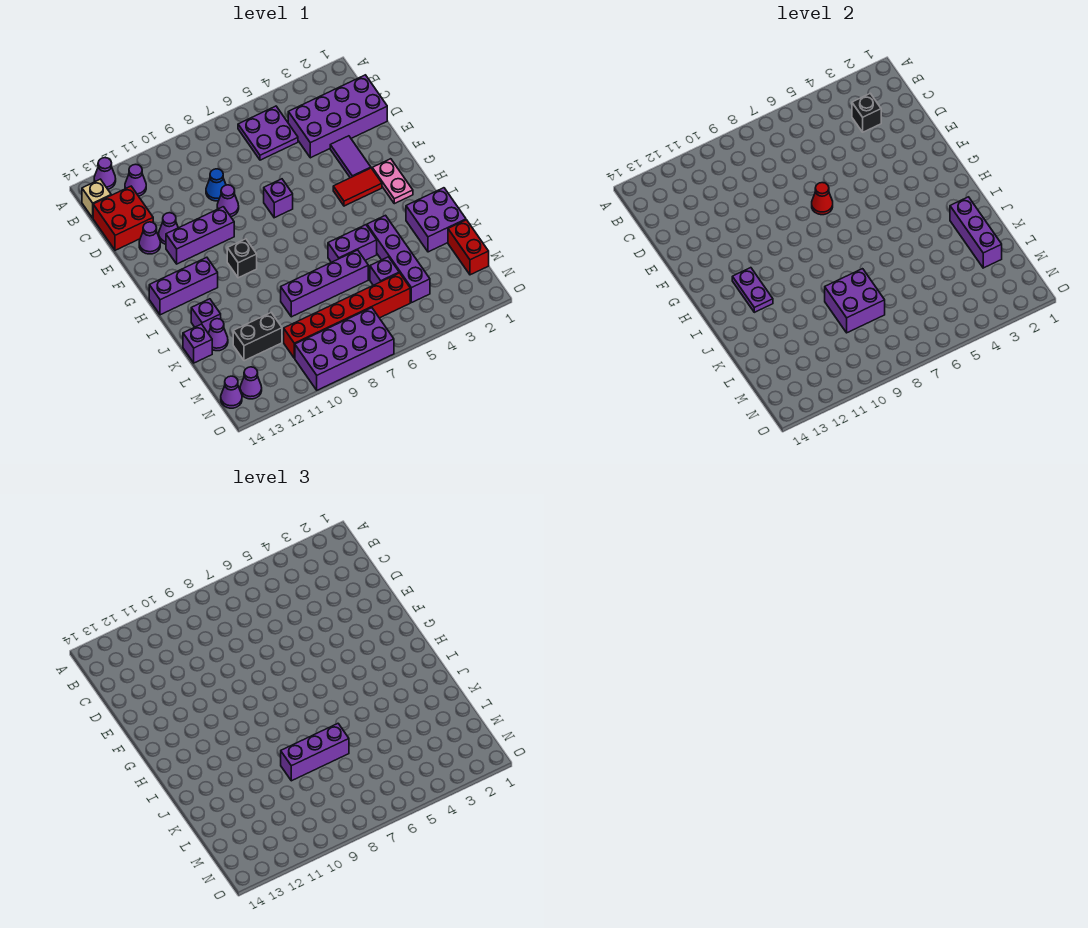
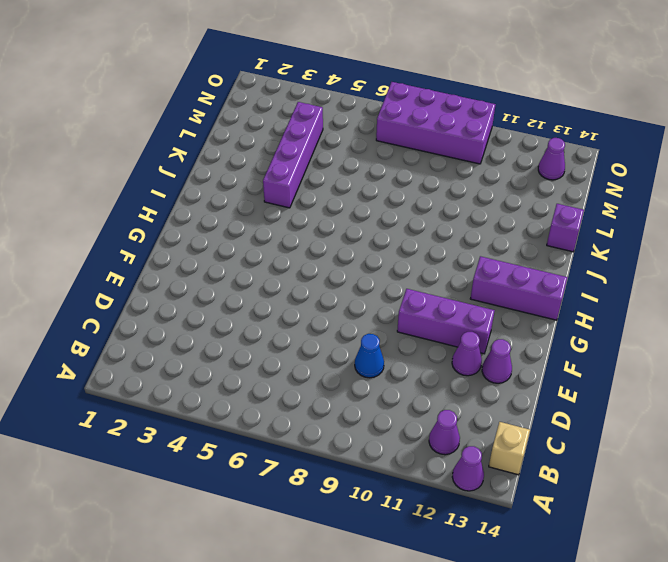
none -> purple plate B5:C6 level 1
none -> purple brick C1:D4 level 1
none -> red brick C13:D14 level 1
none -> purple tile E3:F3 level 1

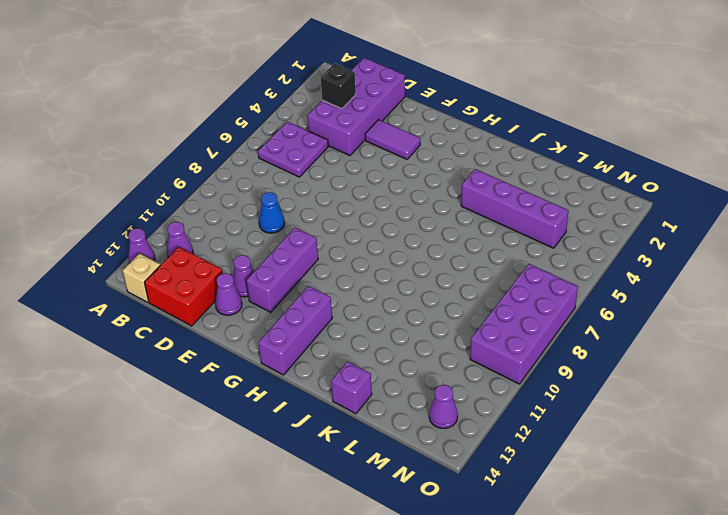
none -> purple cone E9 level 1
none -> purple brick F7 level 1
none -> pink plate G2:H2 level 1
none -> red tile G3:G4 level 1

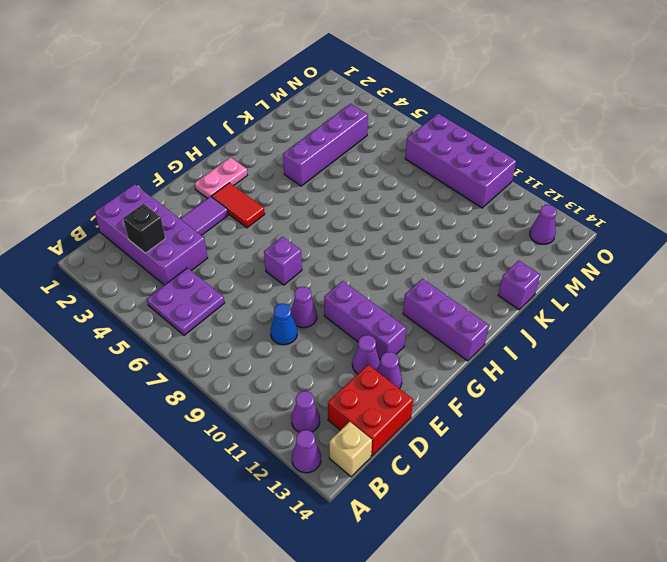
none -> black brick H10 level 1
none -> purple brick J1:K2 level 1
none -> purple brick J5:J6 level 1
none -> purple brick J13 level 1

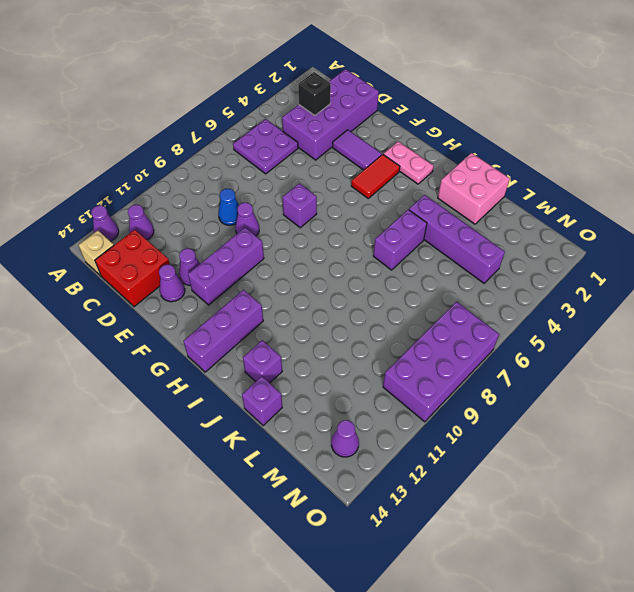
pink brick J1:K2 level 1 -> purple brick J1:K2 level 1
none -> black brick H10 level 1
none -> purple brick K6:K9 level 1
none -> purple cone K13 level 1
none -> red brick L1:M1 level 1

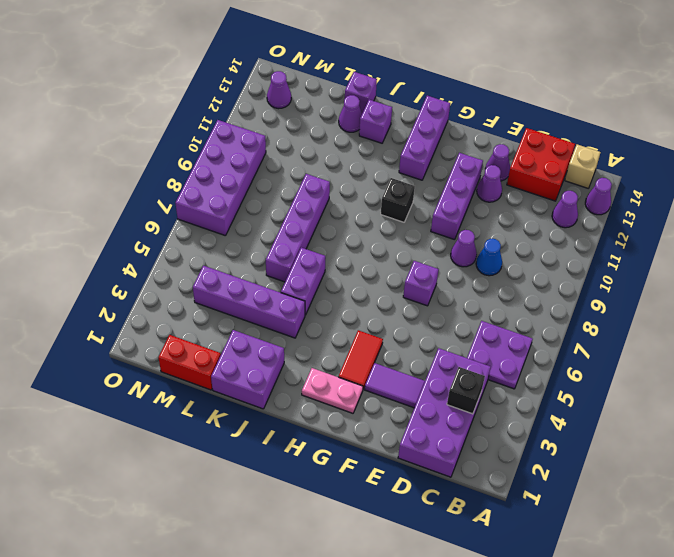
none -> purple brick L5 level 1
none -> black brick L11:L12 level 1
none -> red brick M5:M10 level 1
none -> purple cone N14 level 1

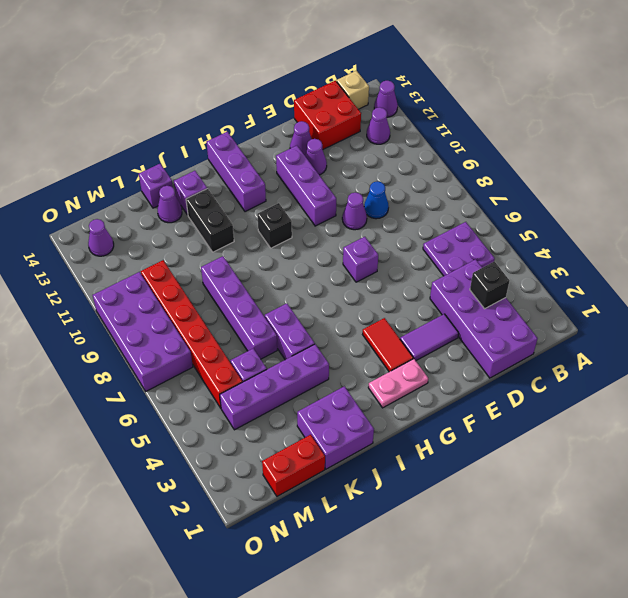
black brick J11:J12 level 1 -> black brick L11:L12 level 1
none -> purple cone N14 level 1
none -> red cone F7 level 2
none -> purple plate H12:I12 level 2
none -> purple brick J2:L2 level 2

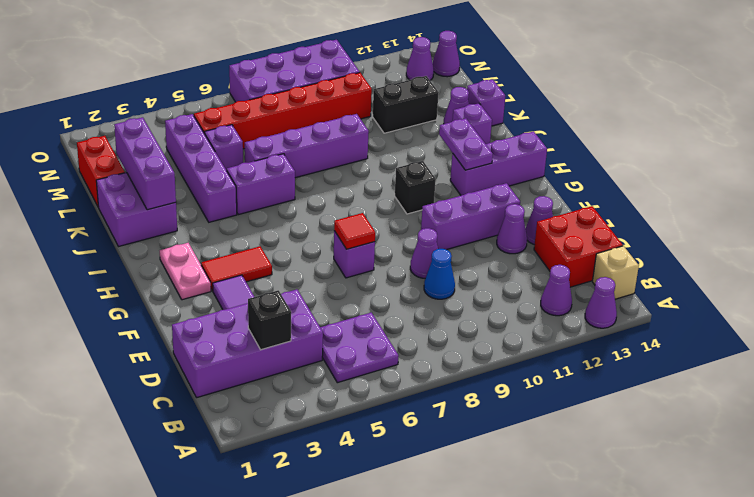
red tile F7 level 2 -> red cone F7 level 2
none -> purple brick K8:L9 level 2
none -> purple brick K7:K9 level 3

